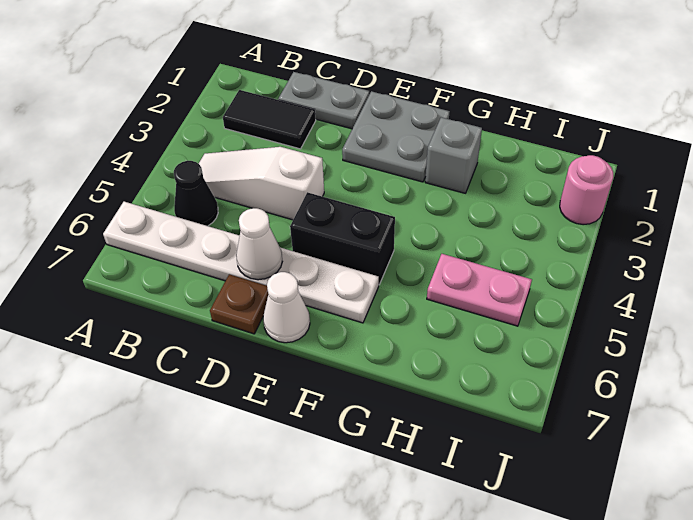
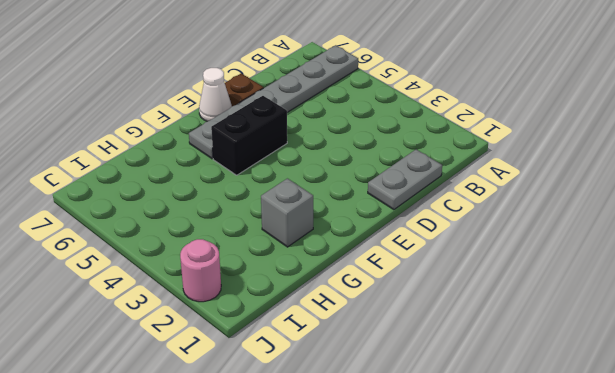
grey plate A6:F6 level 1 -> white plate A6:F6 level 1
none -> black tile B2:C2 level 1
none -> white slope B4:D4 level 1 top D
none -> black cone B5 level 1

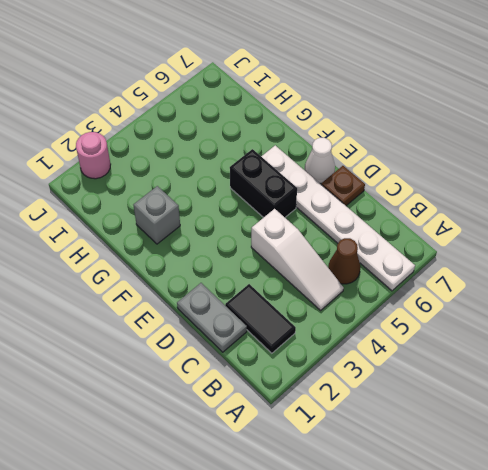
brown cone B5 level 1 -> black cone B5 level 1
none -> grey plate E1:F2 level 1
none -> pink plate H5:I5 level 1
none -> white cone D6 level 2

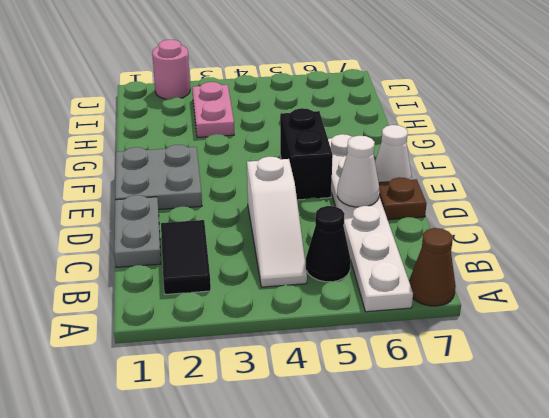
brown cone A7 level 1 -> none
pink plate H3:I3 level 1 -> pink plate H5:I5 level 1
none -> grey brick G2 level 1

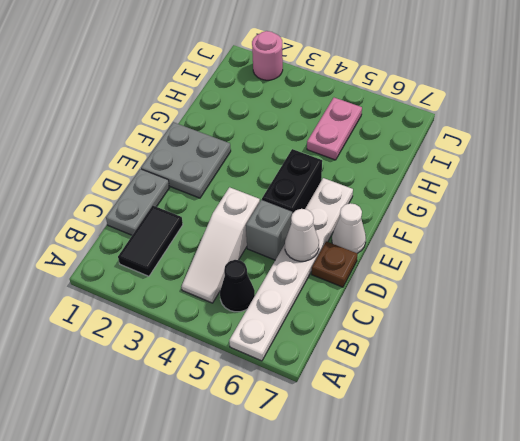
grey brick D5 level 1 -> grey brick G2 level 1

